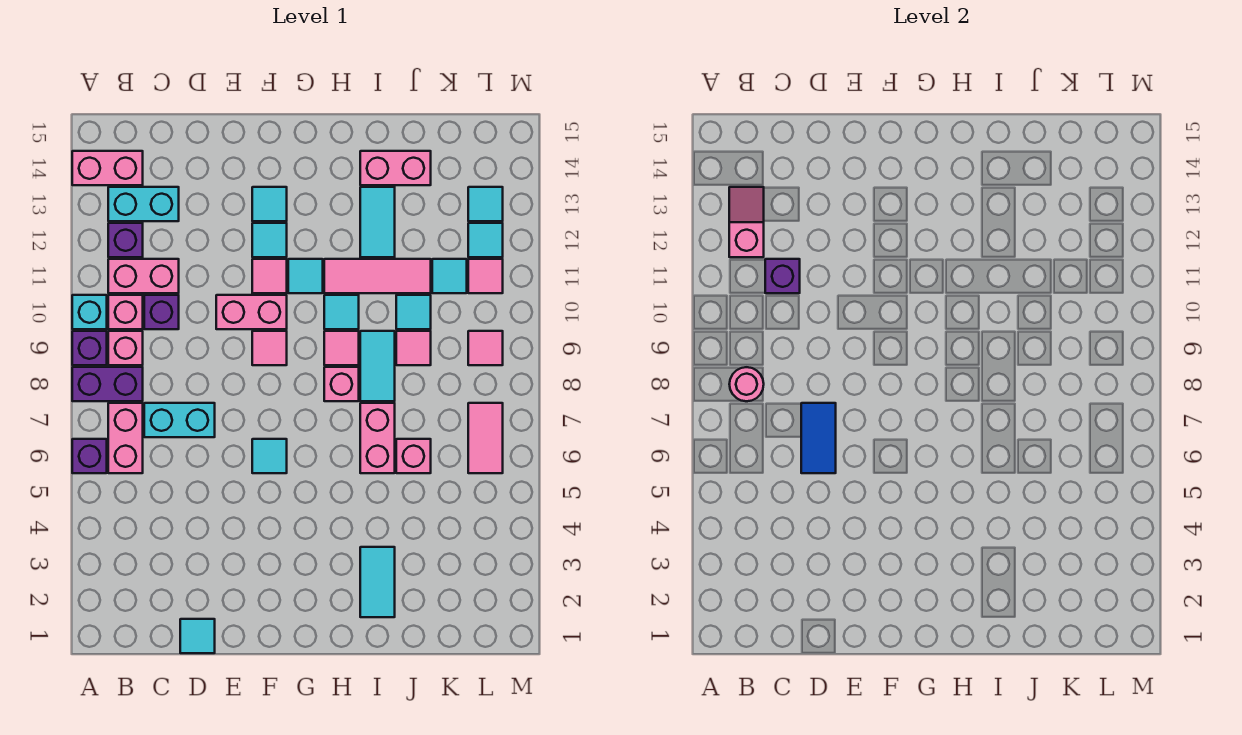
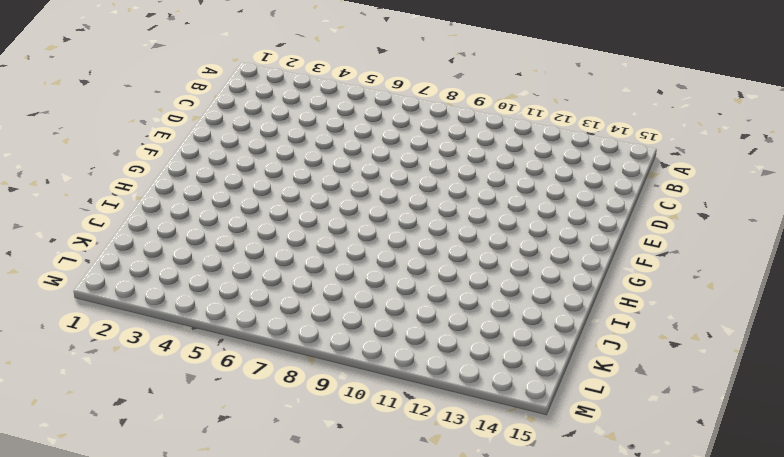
none -> purple brick A6 level 1
none -> purple brick A8:B8 level 1
none -> purple brick A9 level 1
none -> cyan brick A10 level 1

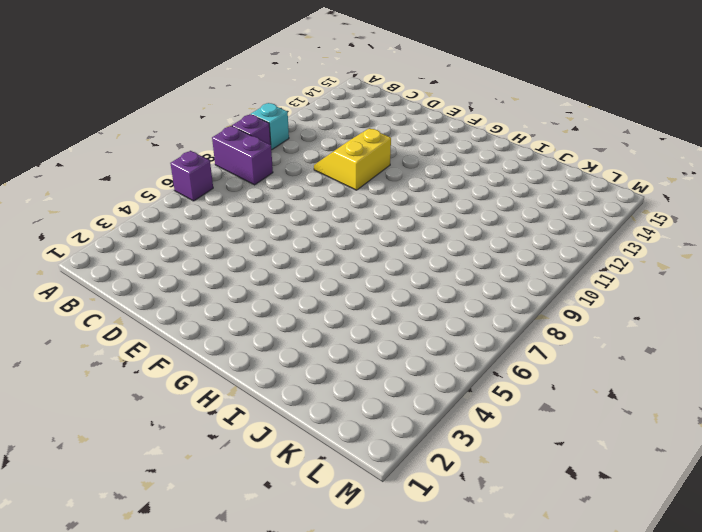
yellow slope D10:E11 level 1 top E -> pink brick E10:F10 level 1
none -> pink brick A14:B14 level 1
none -> pink brick B6:B7 level 1
none -> pink brick B9 level 1
none -> pink brick B10 level 1

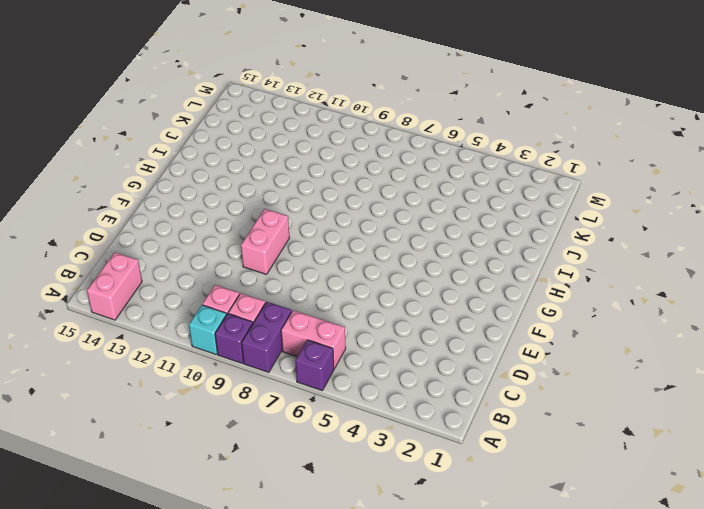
none -> pink brick B11:C11 level 1
none -> purple brick B12 level 1
none -> cyan brick B13:C13 level 1
none -> cyan brick C7:D7 level 1

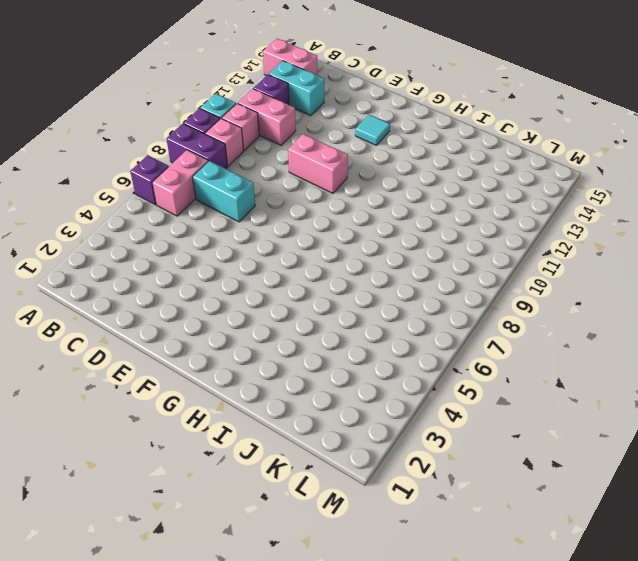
none -> purple brick C10 level 1
none -> cyan tile D1 level 1
none -> cyan tile F6 level 1
none -> pink tile F9 level 1

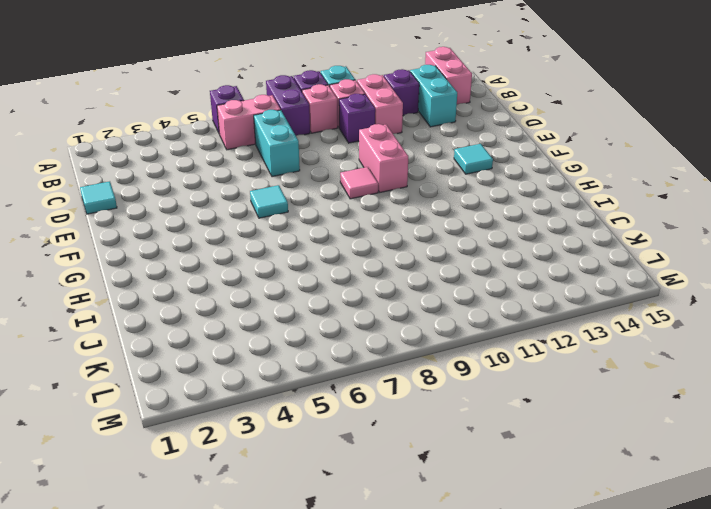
none -> pink tile F11 level 1
none -> cyan tile F12 level 1
none -> cyan tile G11 level 1
none -> pink brick H8 level 1

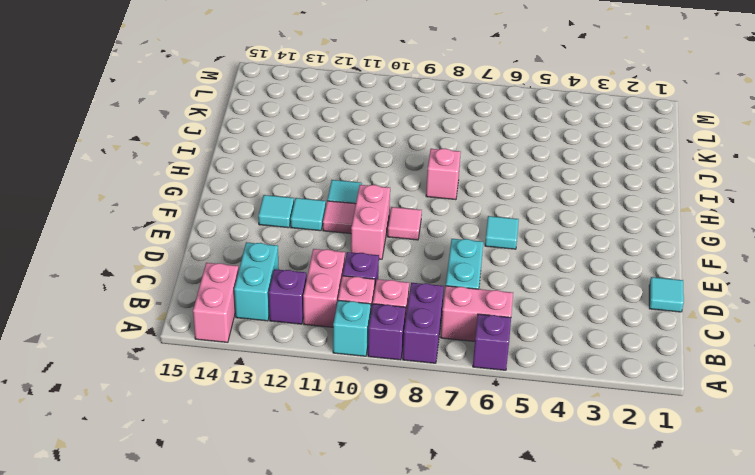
none -> pink tile H9 level 1
none -> cyan tile H10 level 1
none -> pink tile H11:J11 level 1
none -> cyan tile I2:I3 level 1

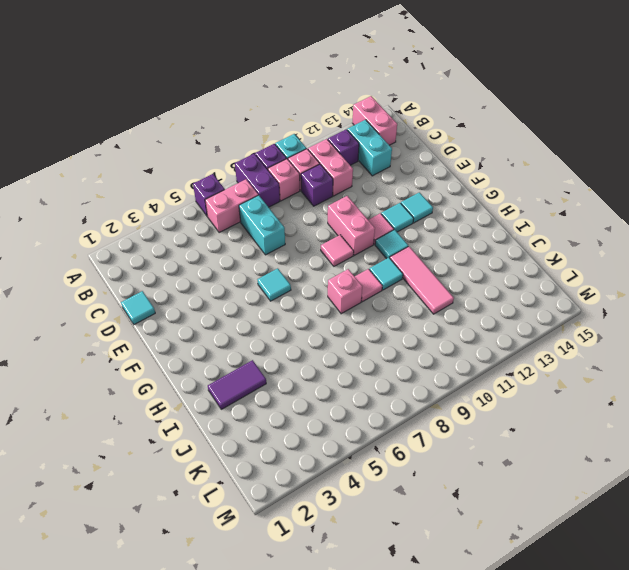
purple tile I2:I3 level 1 -> cyan tile I2:I3 level 1
none -> pink brick I6:I7 level 1
none -> cyan tile I8:I9 level 1
none -> cyan tile I12:I13 level 1
none -> pink brick I14:J14 level 1

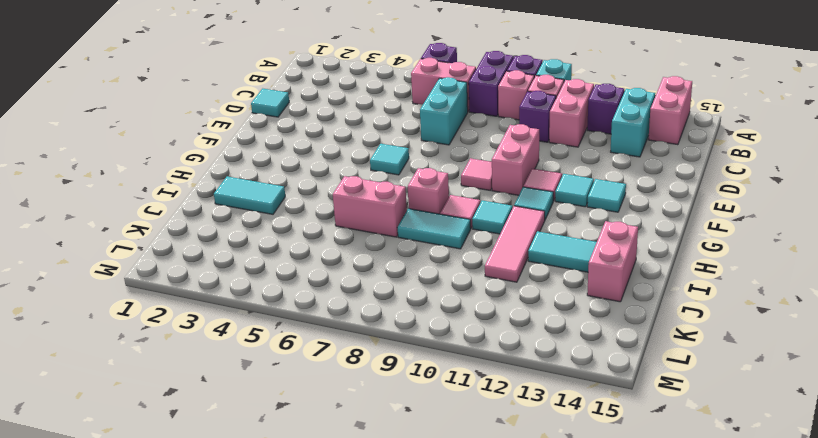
none -> pink brick J6 level 1
none -> pink tile J9 level 1
none -> cyan tile J10 level 1
none -> cyan tile K11 level 1

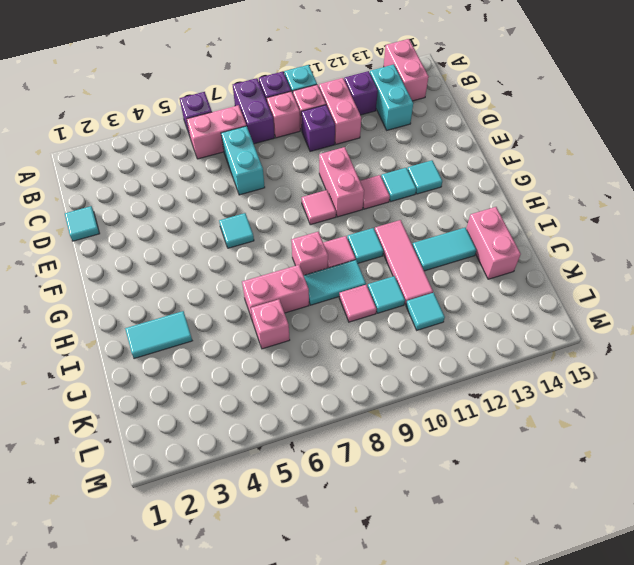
none -> cyan tile G11 level 1
none -> pink tile L6:L7 level 1
none -> pink tile L9 level 1
none -> pink tile L11 level 1

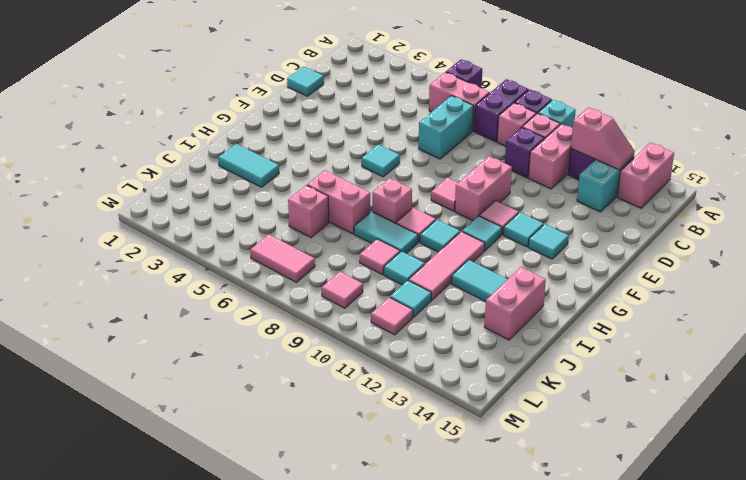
none -> cyan tile L12 level 1
none -> cyan tile L13 level 1
none -> pink round brick B8 level 2
none -> purple brick C11 level 2

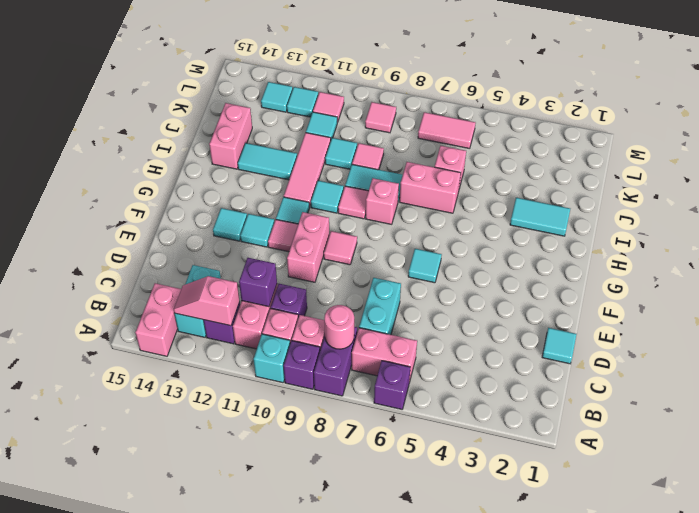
none -> blue tile D6:D7 level 2

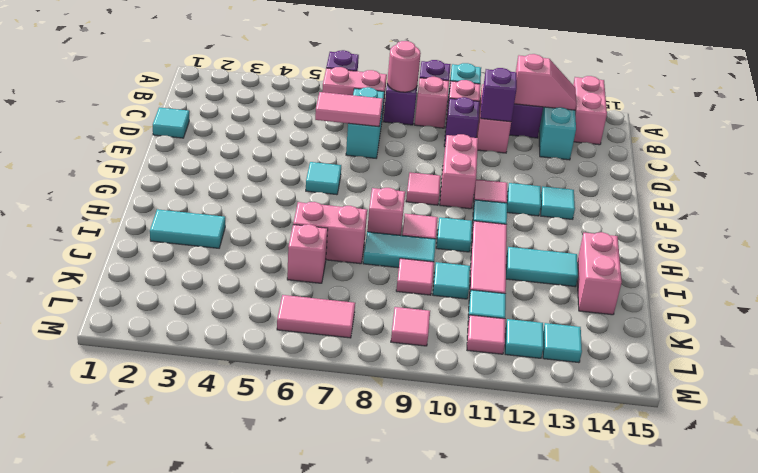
pink tile D6:D7 level 2 -> blue tile D6:D7 level 2

